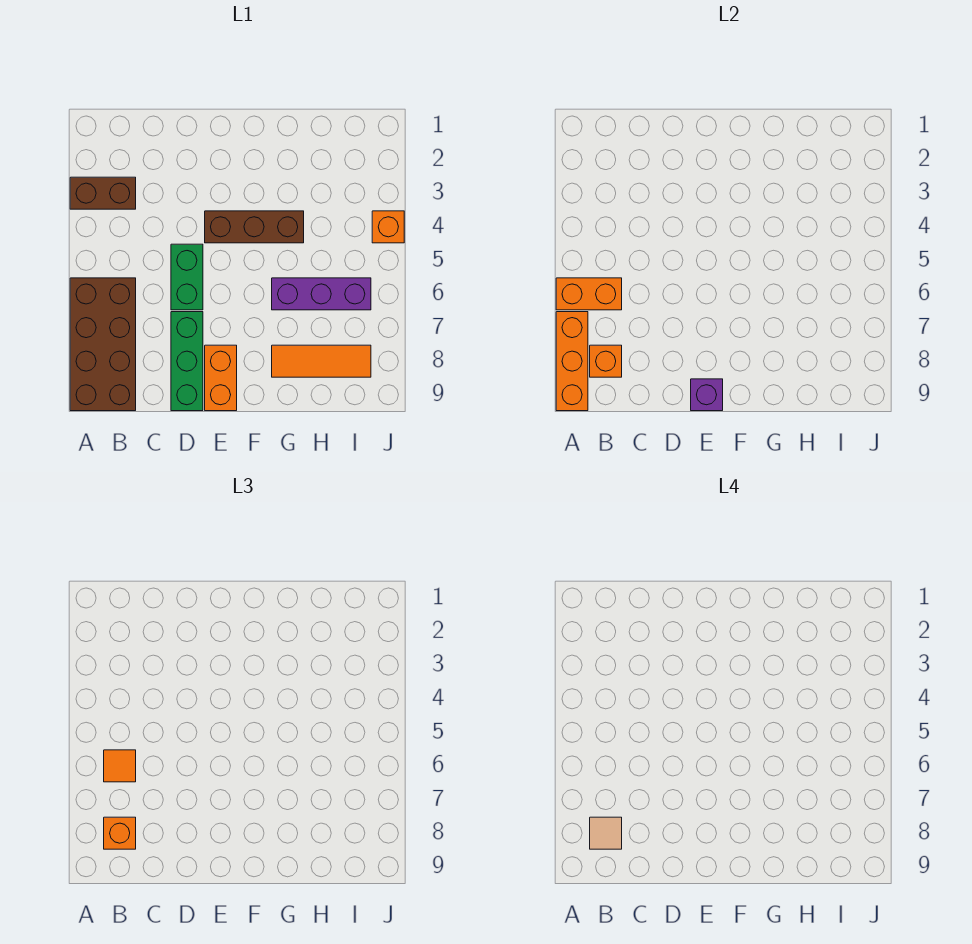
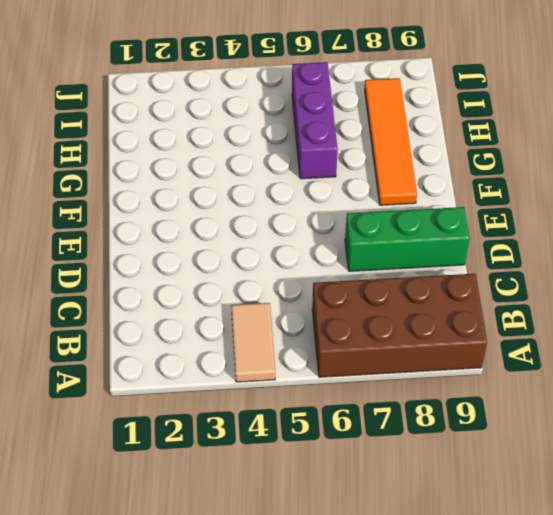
tan tile A4:B4 level 1 -> none
orange tile F8:I8 level 1 -> orange tile G8:I8 level 1
none -> brown brick A3:B3 level 1
none -> green brick D5:D6 level 1
none -> brown brick E4:G4 level 1

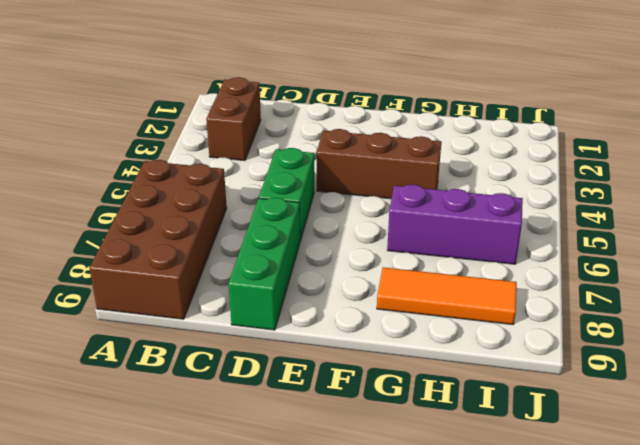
brown brick B2:B3 level 1 -> brown brick A3:B3 level 1
none -> orange brick E8:E9 level 1
none -> orange brick J4 level 1
none -> orange brick A6:B6 level 2

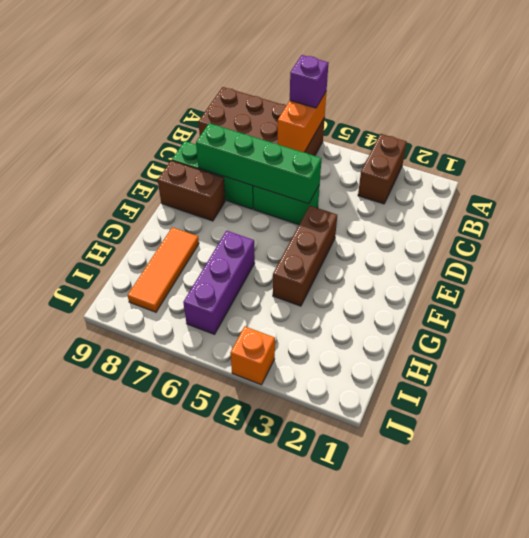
purple brick A6 level 3 -> purple brick E9 level 2
green brick D5:D8 level 2 -> none
brown brick E8:E9 level 1 -> orange brick E8:E9 level 1
none -> orange brick A7:A9 level 2
none -> orange brick B8 level 2
none -> orange tile B6 level 3

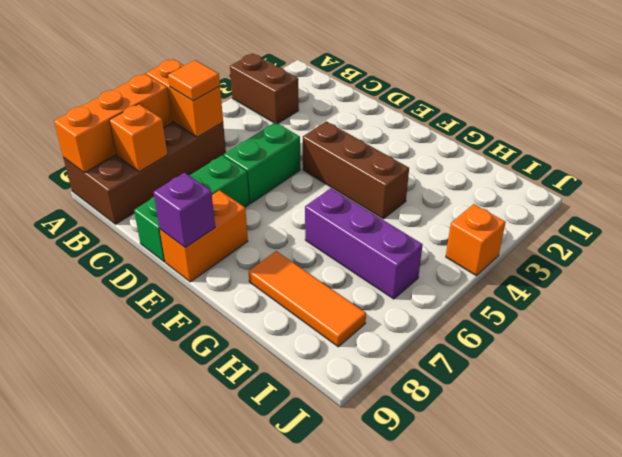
none -> orange brick B8 level 3
none -> tan tile B8 level 4

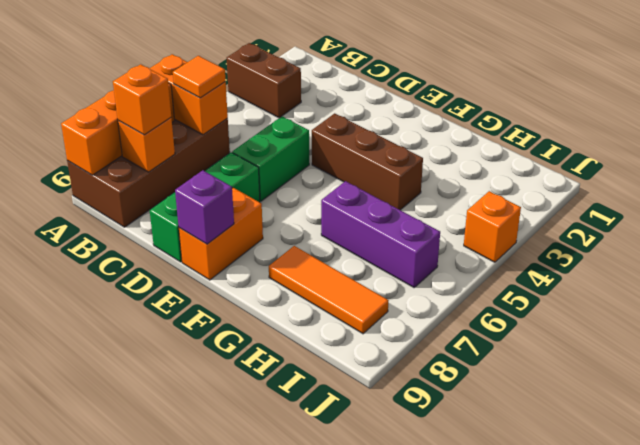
none -> tan tile B8 level 4

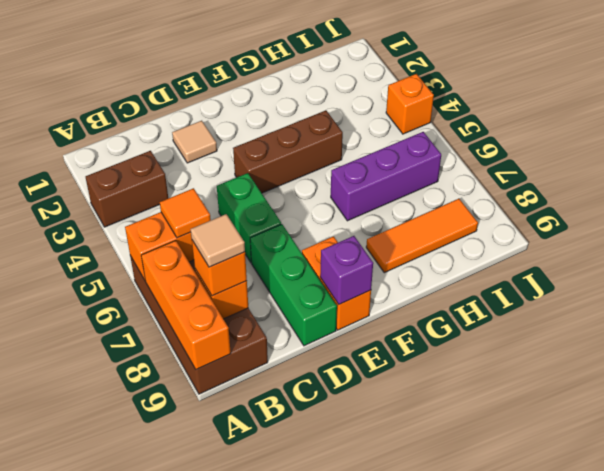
tan tile D2 level 1 -> none

